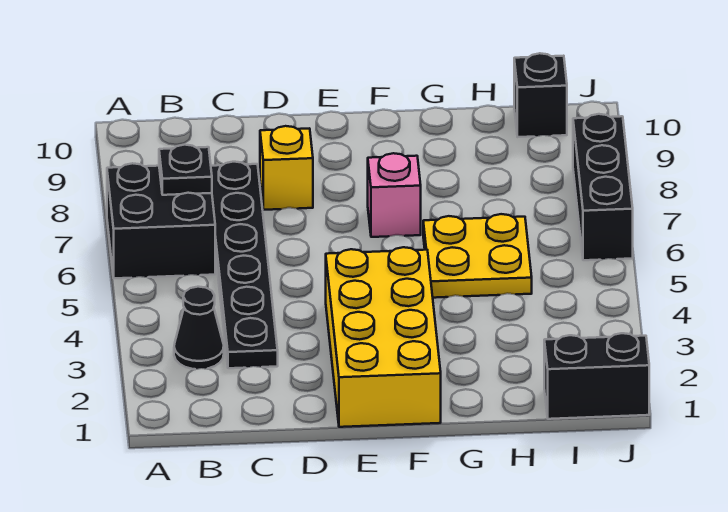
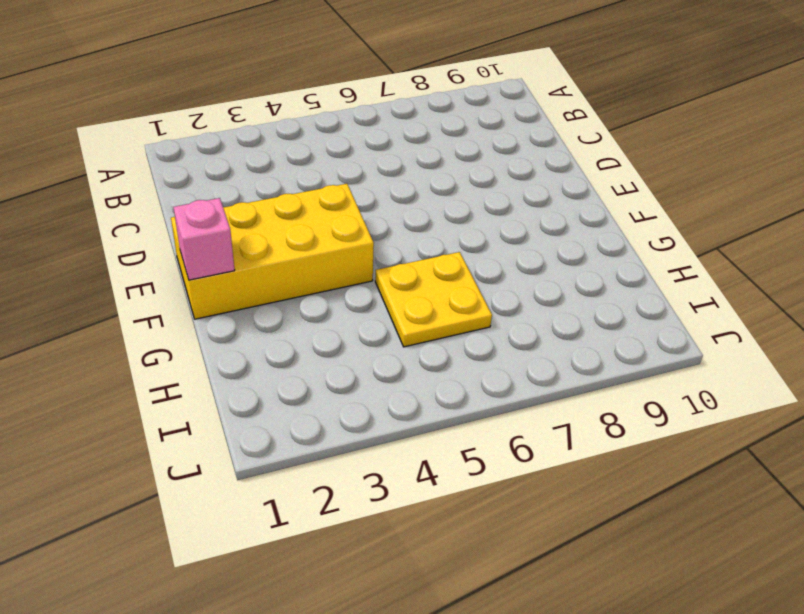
pink brick F1 level 2 -> pink brick F7 level 1
none -> black brick A6:B7 level 1
none -> black cone B3 level 1

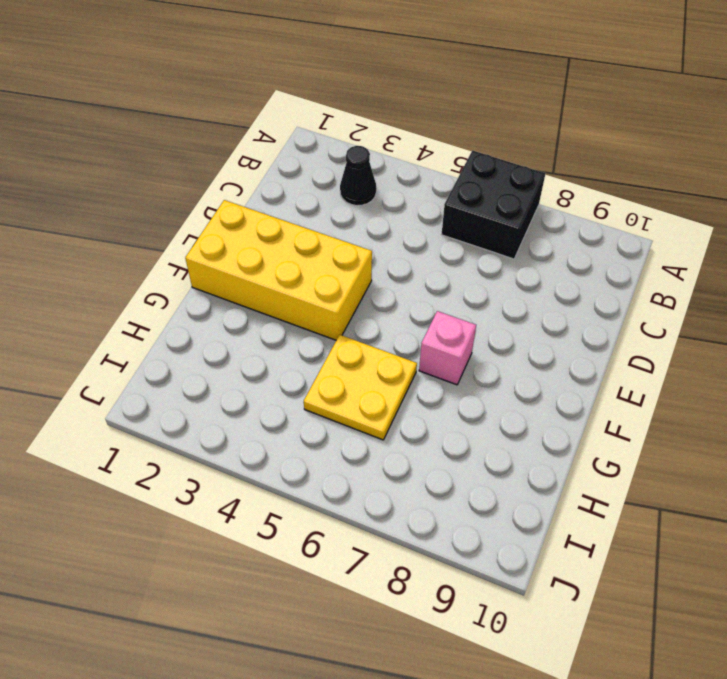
none -> black plate C3:C8 level 1
none -> yellow brick D8 level 1

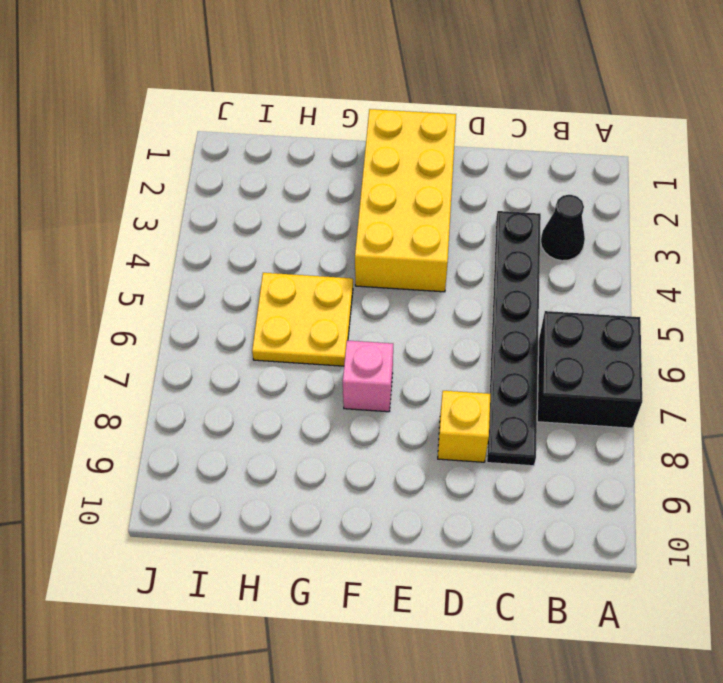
none -> black brick I1:J1 level 1
none -> black brick I10 level 1

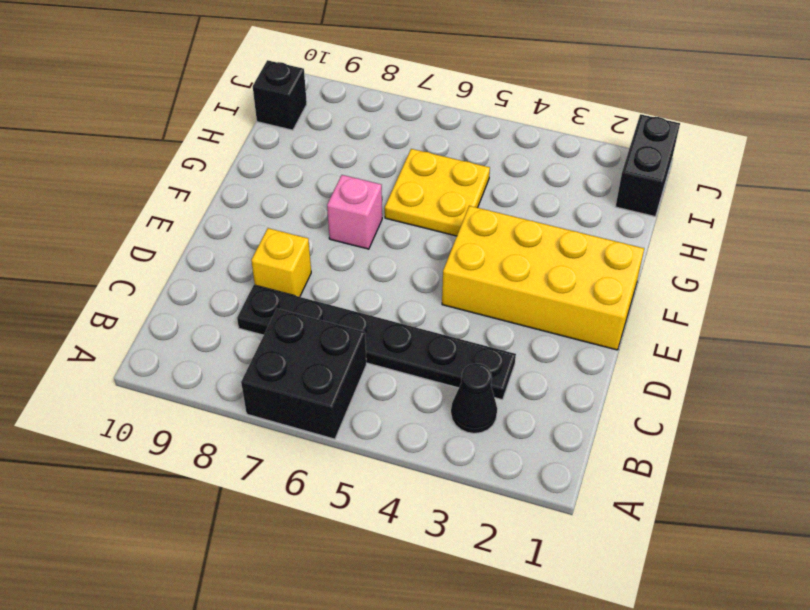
none -> black brick J6:J8 level 1
none -> black plate B7 level 2

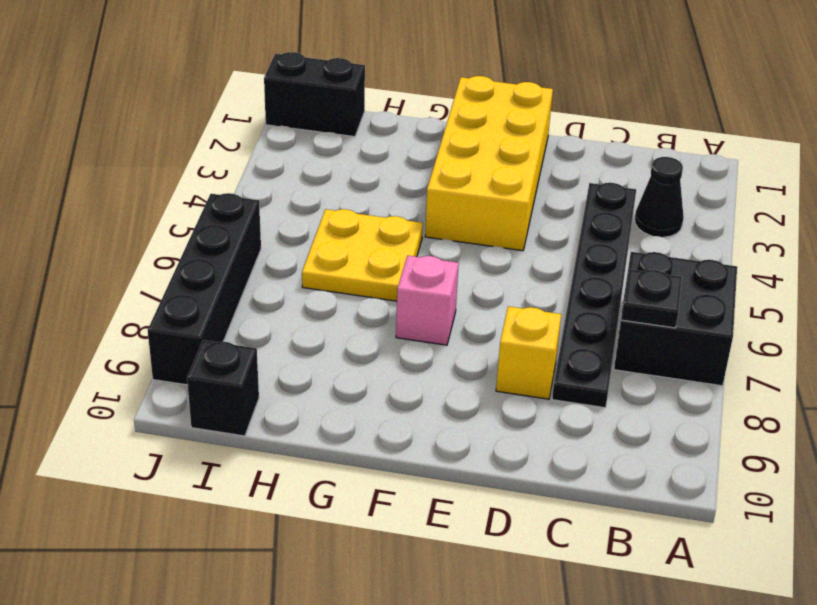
black brick J6:J9 level 1 -> black brick J6:J8 level 1

